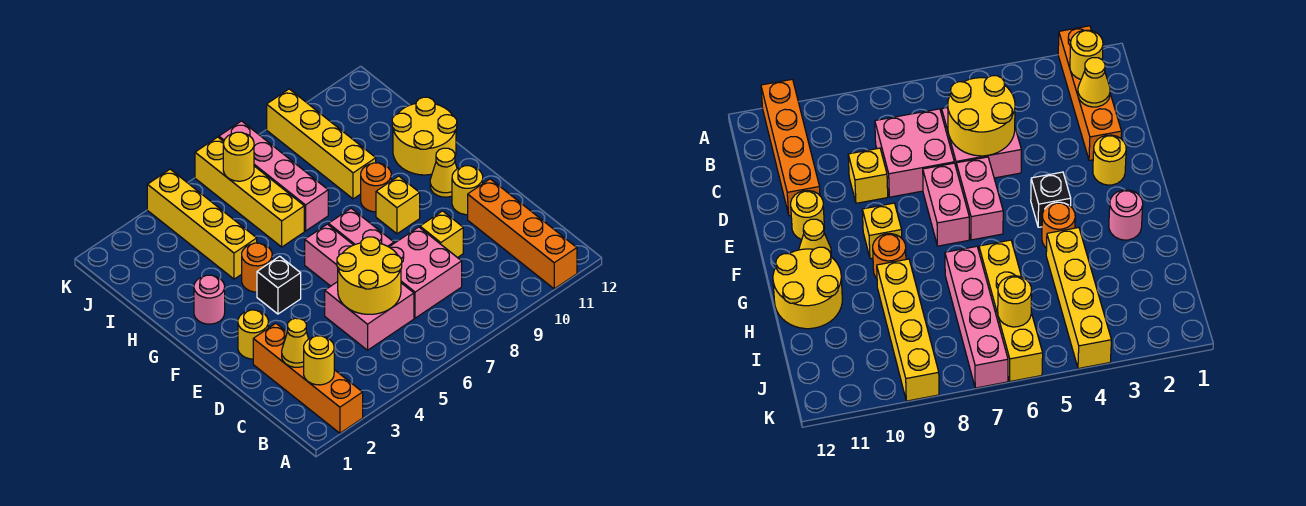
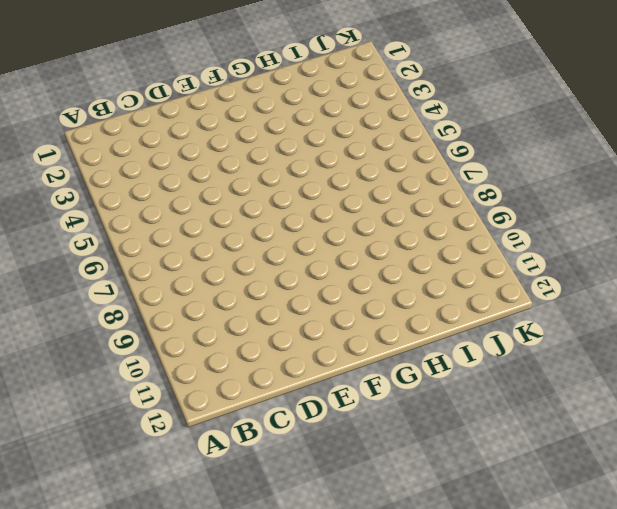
none -> orange brick A2:D2 level 1
none -> orange brick A11:D11 level 1
none -> pink brick C5:D6 level 1

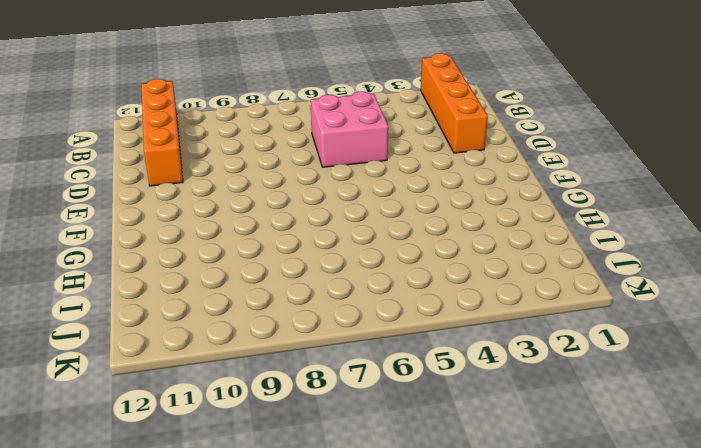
none -> pink brick C7:D8 level 1
none -> yellow brick D9 level 1
none -> yellow round brick E2 level 1

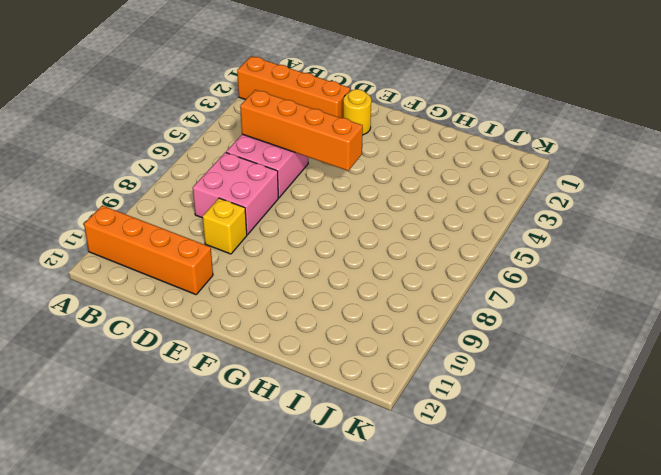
orange brick C5:F5 level 2 -> yellow round brick C5:D6 level 2
none -> pink brick E6:F6 level 1
none -> pink brick E7:F7 level 1
none -> yellow round brick E11 level 1

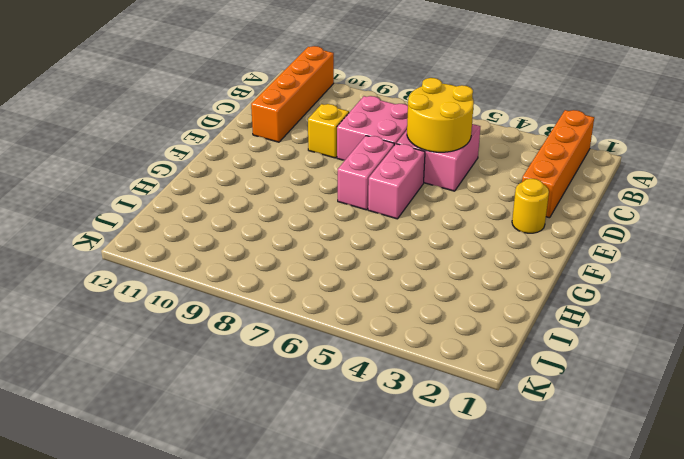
none -> yellow round brick E11 level 1
none -> black brick F4 level 1
none -> yellow brick F9 level 1

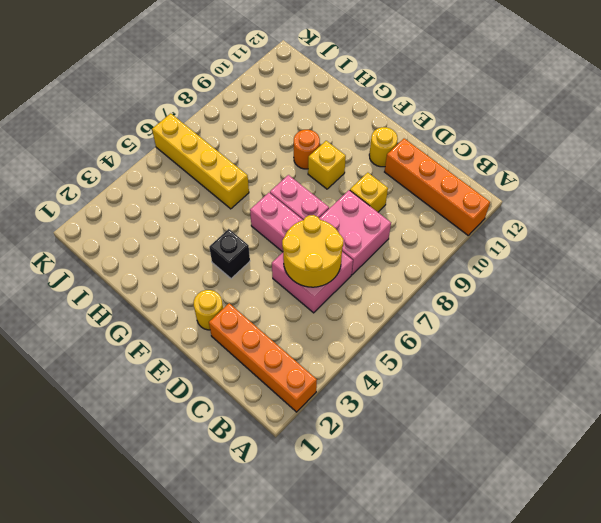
none -> yellow cone F11 level 1
none -> pink round brick G2 level 1
none -> orange round brick G4 level 1

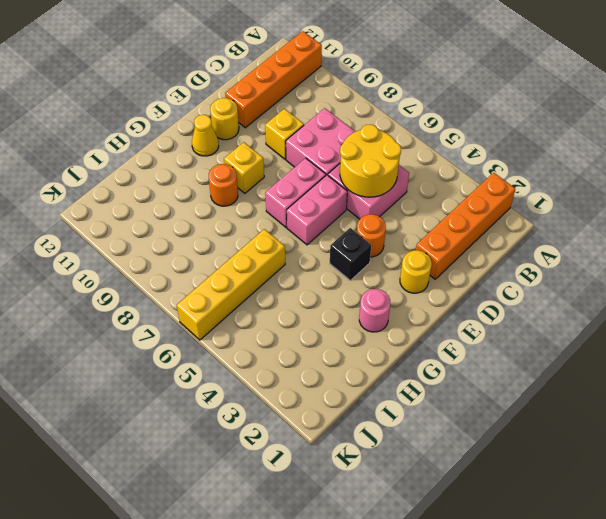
orange round brick E4 level 1 -> orange round brick G4 level 1
none -> yellow round brick G11:H12 level 1
none -> yellow brick H4:K4 level 1
none -> pink brick H7:K7 level 1

